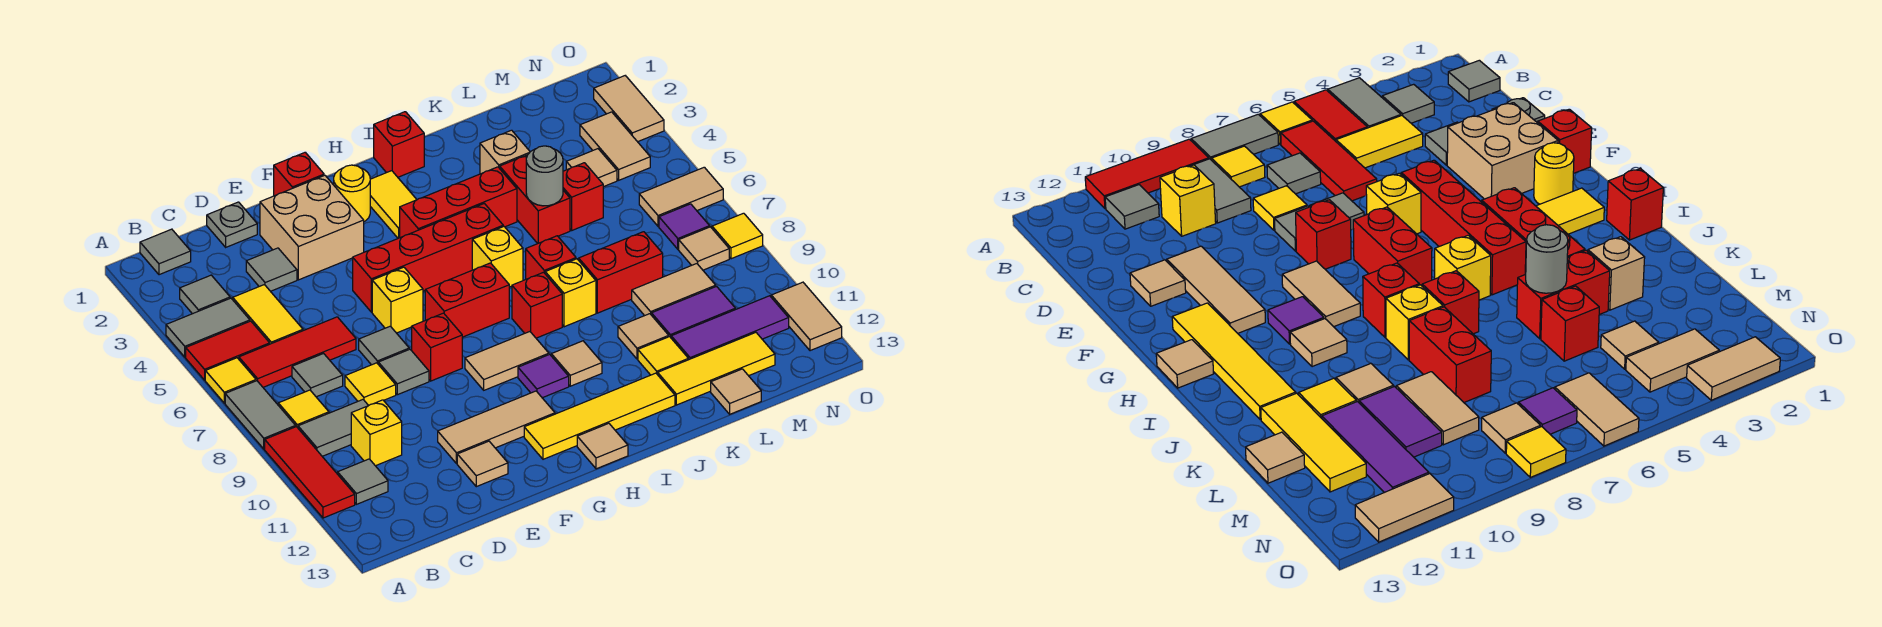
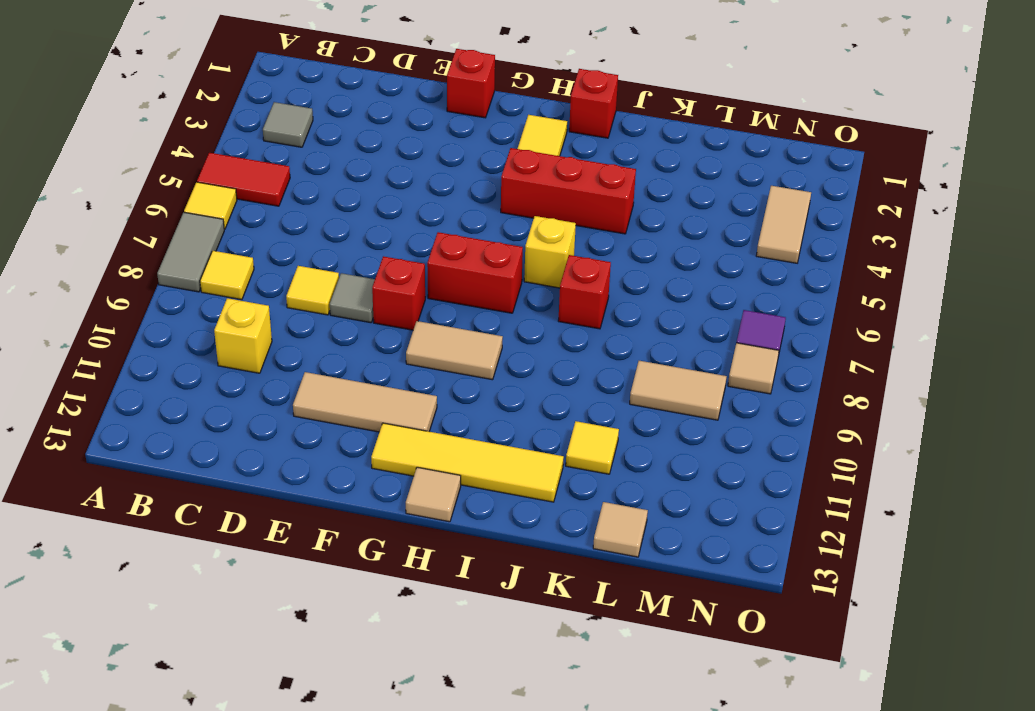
none -> grey tile A4:B4 level 1
none -> red tile A9:A11 level 1
none -> grey tile B1 level 1
none -> red tile B6:D6 level 1

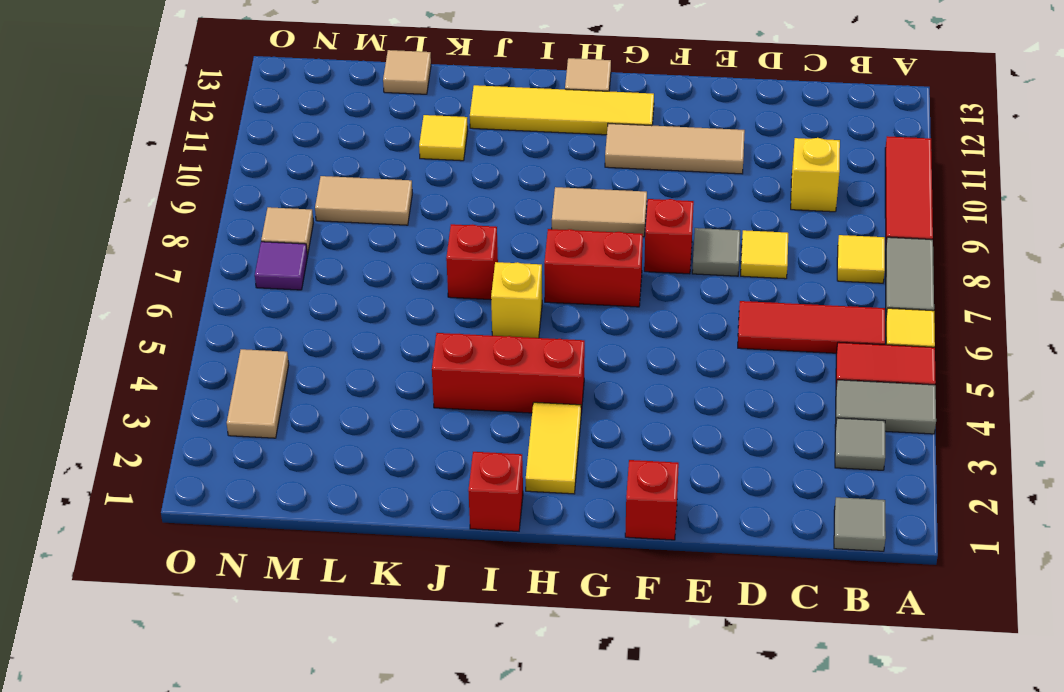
none -> grey tile B9:C9 level 1
none -> grey tile B11 level 1
none -> yellow tile C4:C5 level 1
none -> grey tile C7 level 1

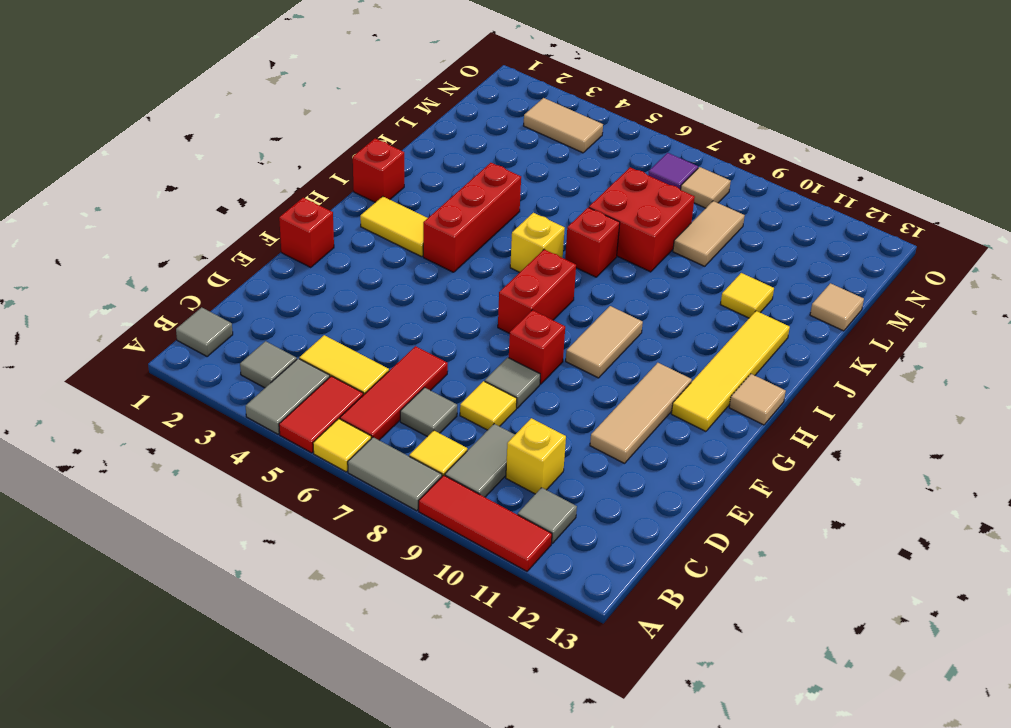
red brick K7:L8 level 1 -> red brick K8:L8 level 1
none -> grey plate D1 level 1
none -> grey tile D3 level 1
none -> tan brick E2:F3 level 1
none -> grey tile E7 level 1

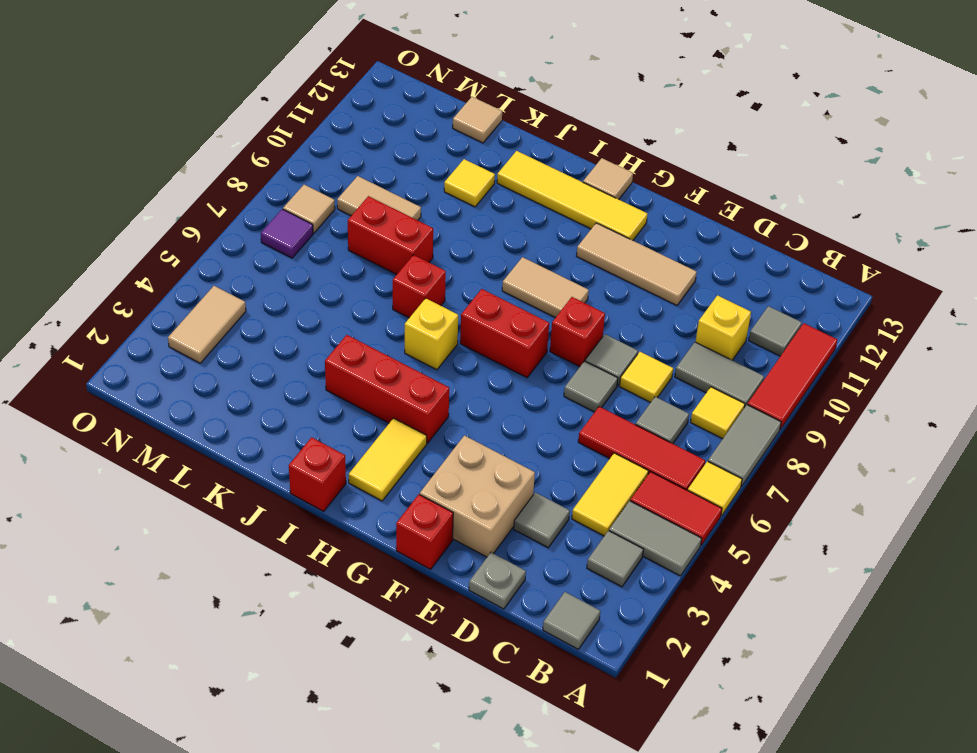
none -> tan tile E12 level 1
none -> red brick F5:I5 level 1
none -> yellow brick F6 level 1
none -> yellow round brick G2 level 1

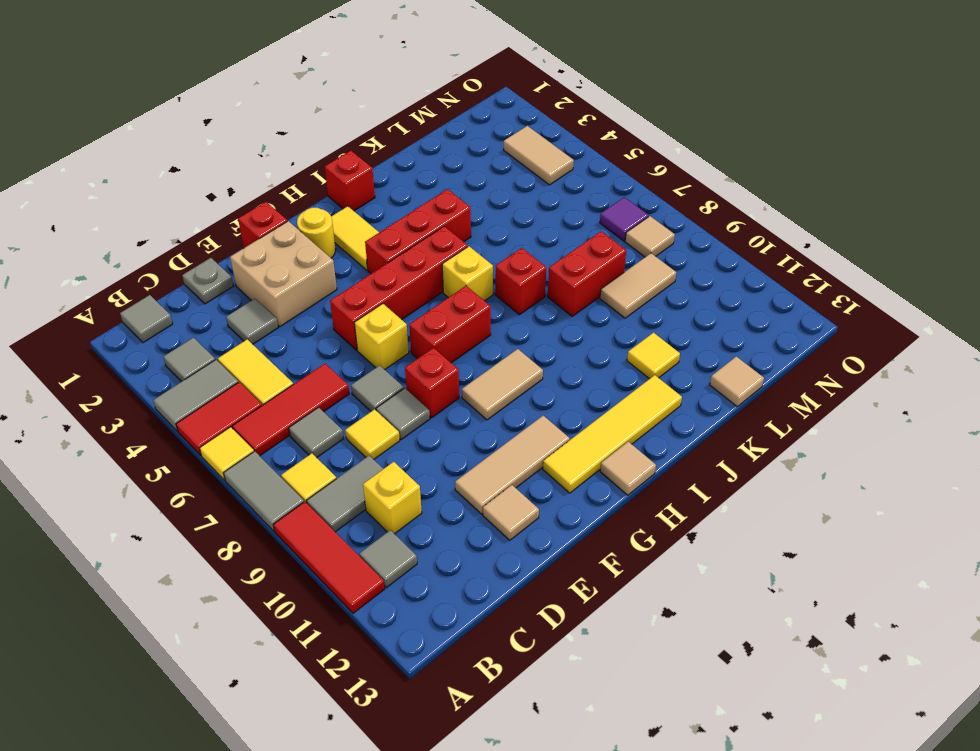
none -> purple tile H10 level 1
none -> red brick I8 level 1
none -> tan tile I10 level 1
none -> yellow brick J8 level 1

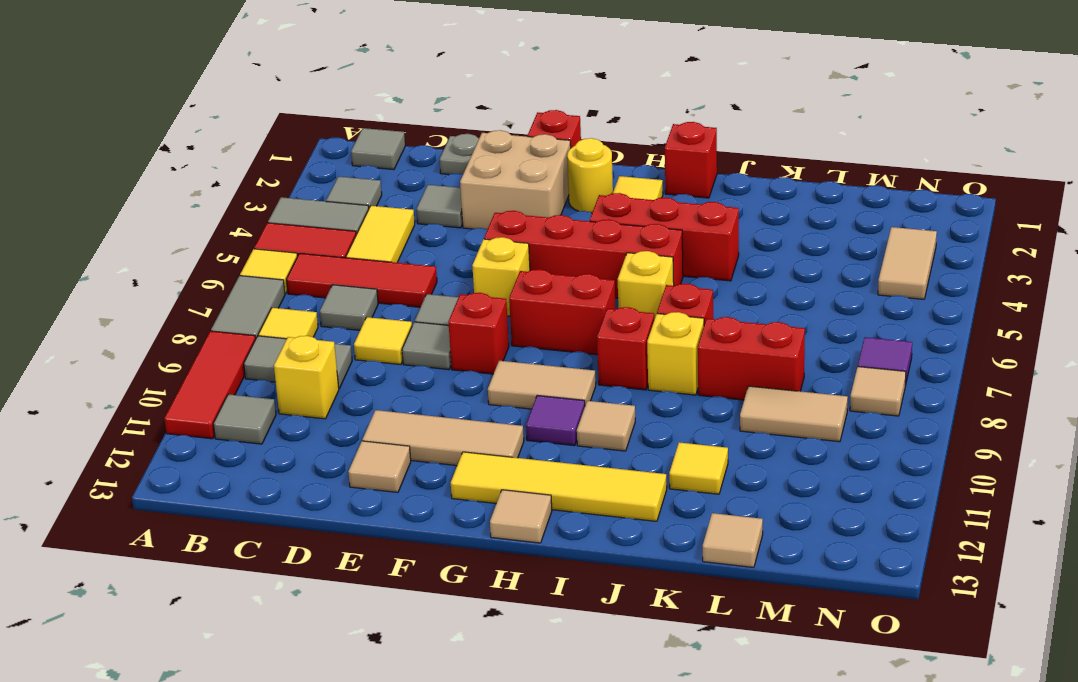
none -> tan brick K3 level 1
none -> red brick K4:K5 level 1
none -> tan tile K10 level 1
none -> yellow tile K12:M12 level 1

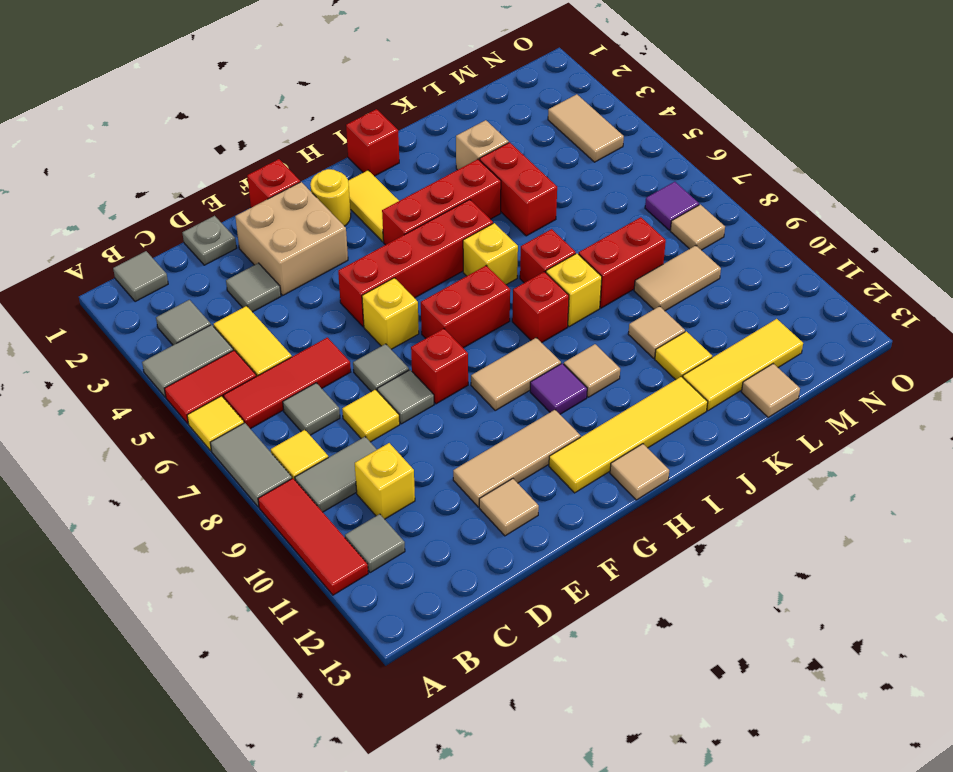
none -> red brick L5 level 1
none -> purple tile L10:M10 level 1
none -> purple tile L11:N11 level 1
none -> tan tile M4 level 1

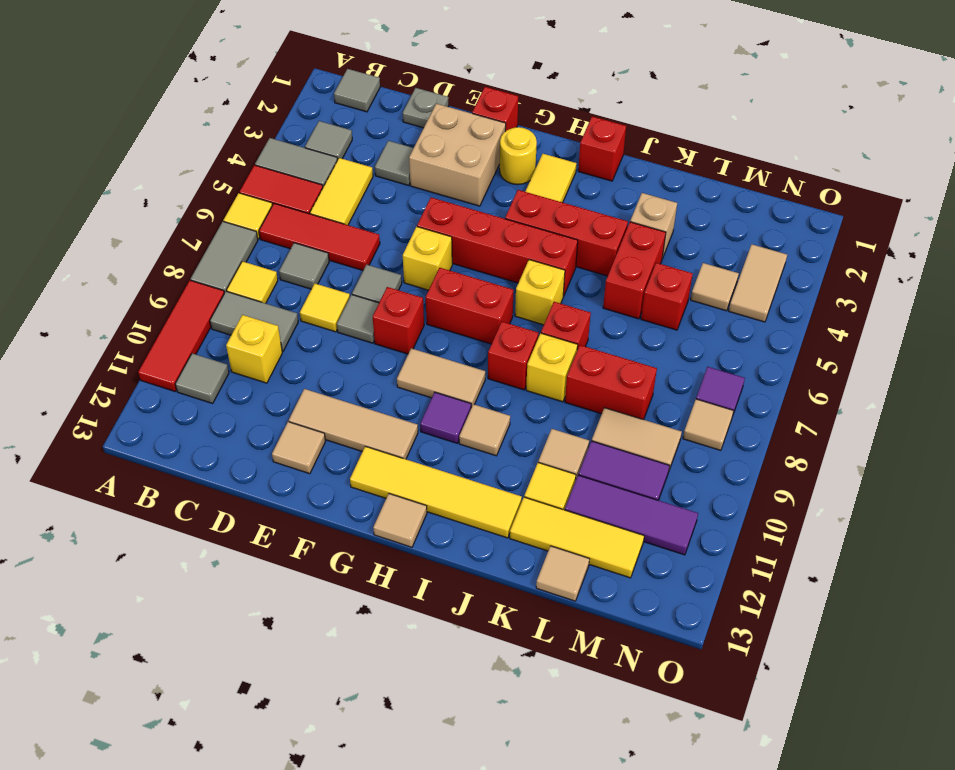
none -> tan tile N6:O6 level 1
none -> tan tile O2:O3 level 1
none -> yellow tile O8 level 1
none -> tan tile O11:O12 level 1

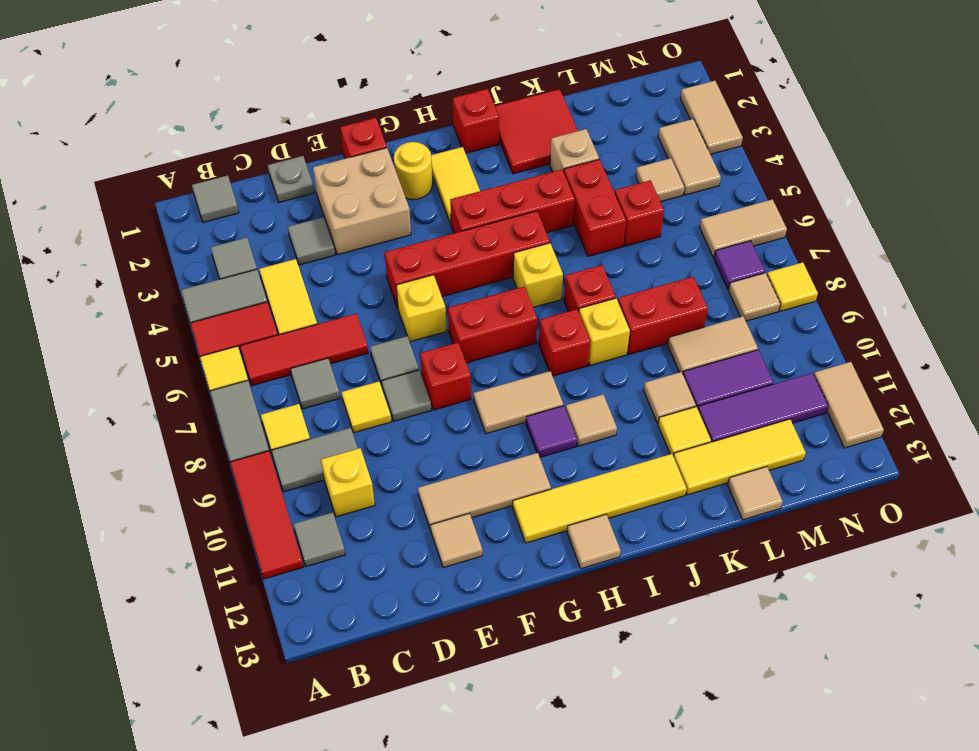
red tile J1:K2 level 1 -> none
none -> grey round brick K5 level 2

